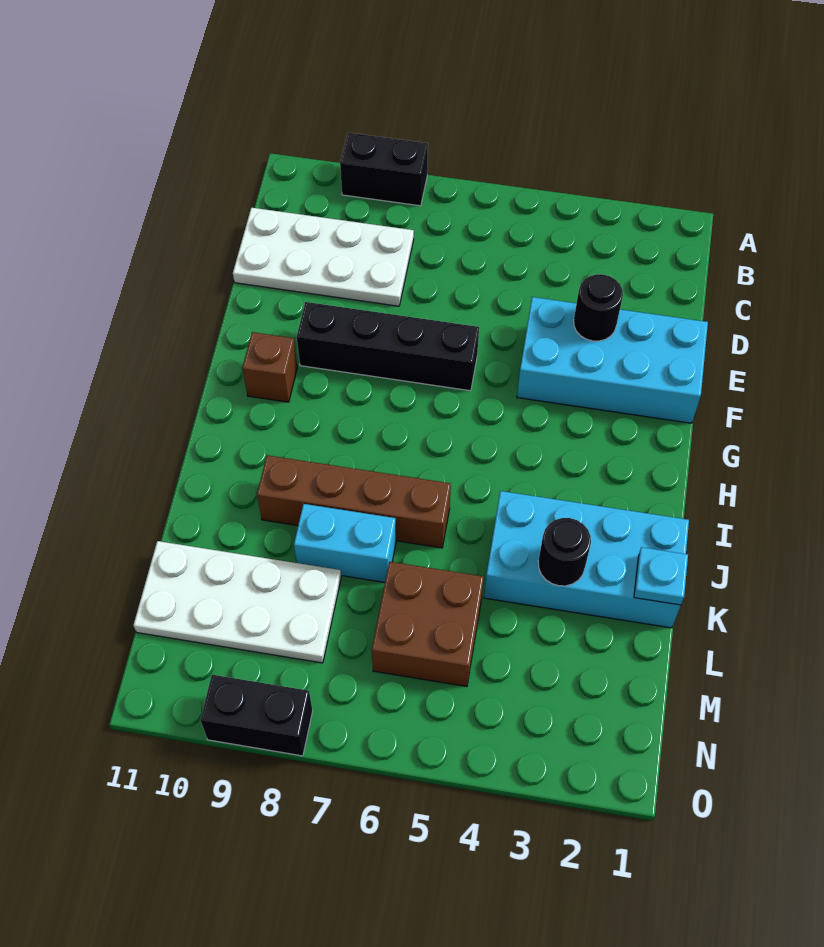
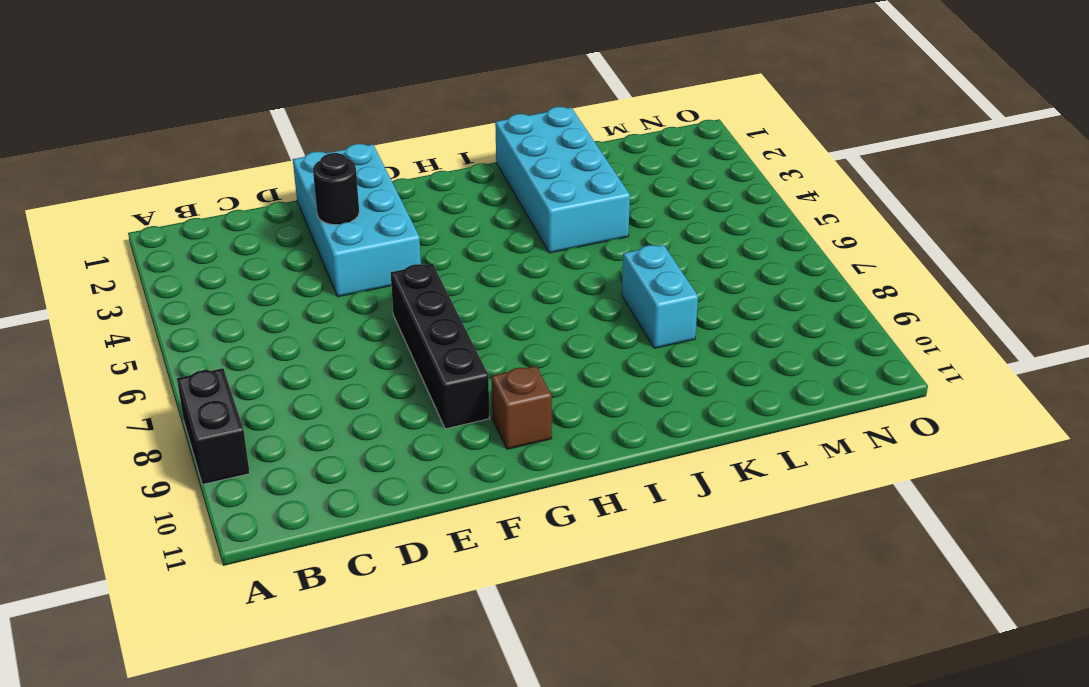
none -> white plate C8:D11 level 1
none -> brown brick J6:J9 level 1
none -> brown brick L5:M6 level 1

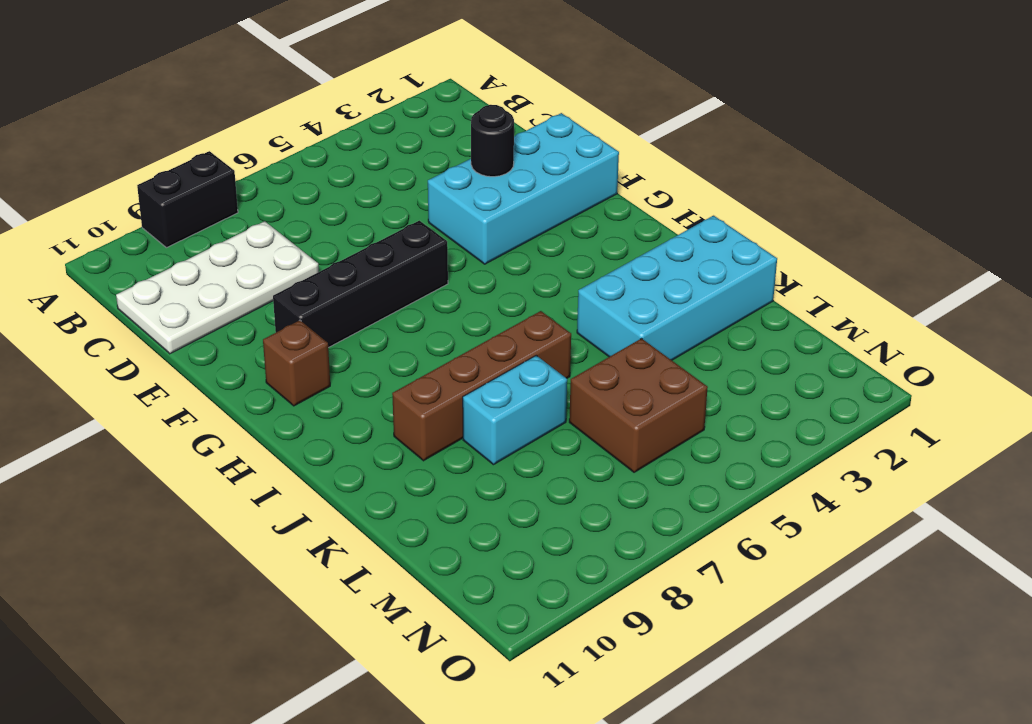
none -> white plate L8:M11 level 1
none -> black brick O8:O9 level 1
none -> cyan plate K1 level 2

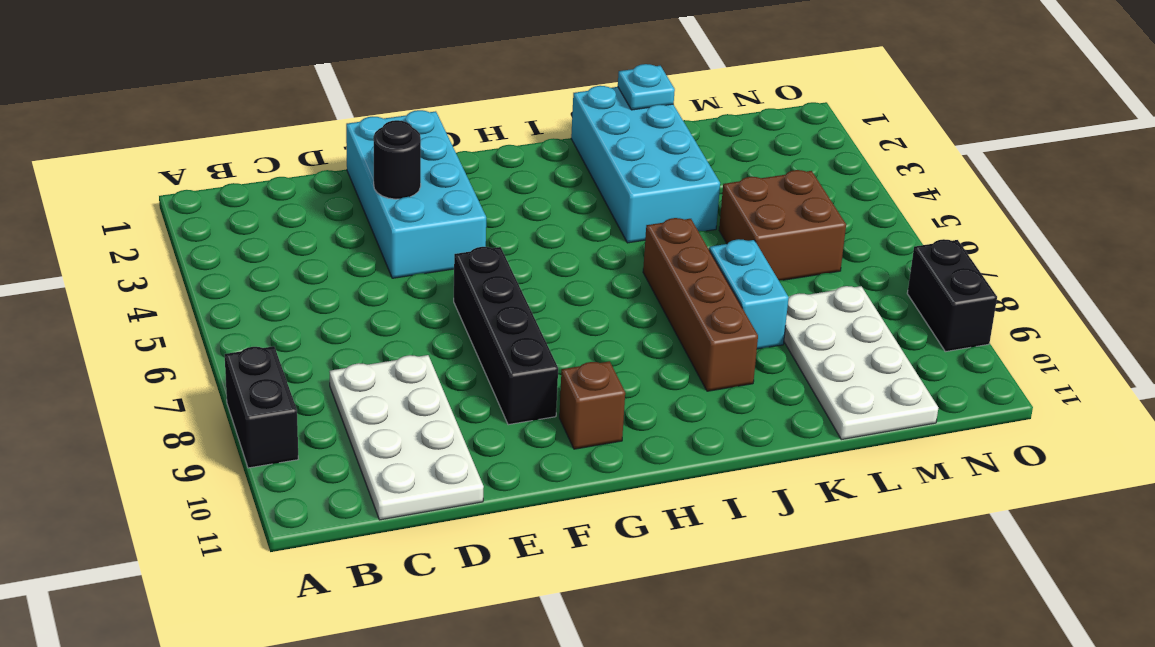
none -> black round brick K3 level 2

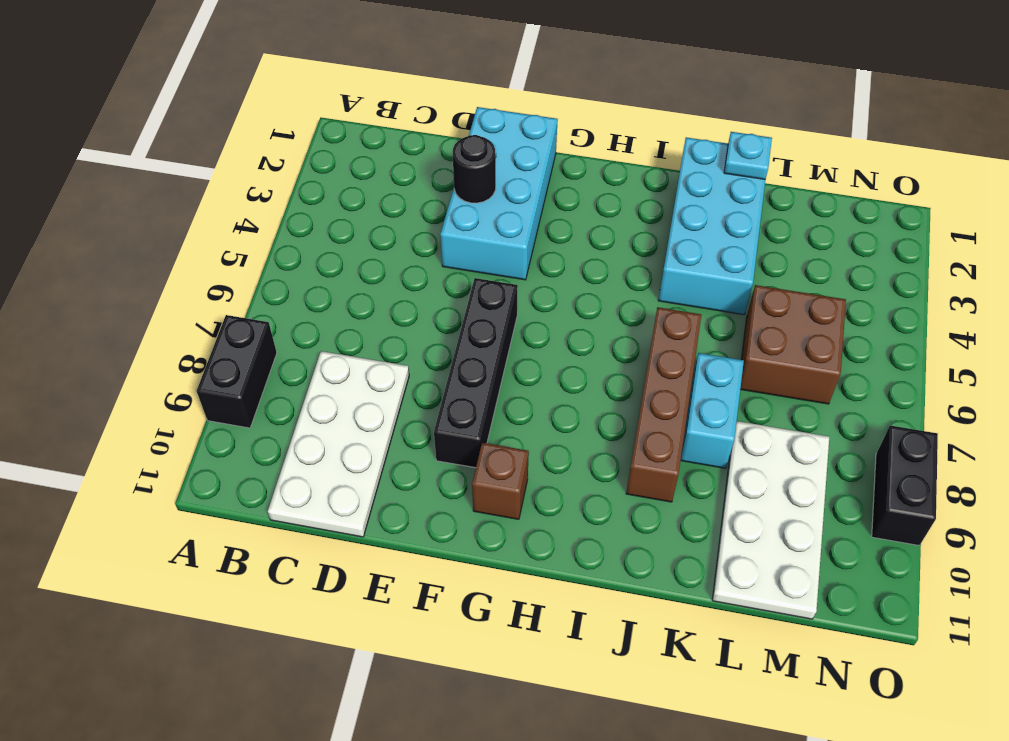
none -> black round brick K3 level 2

